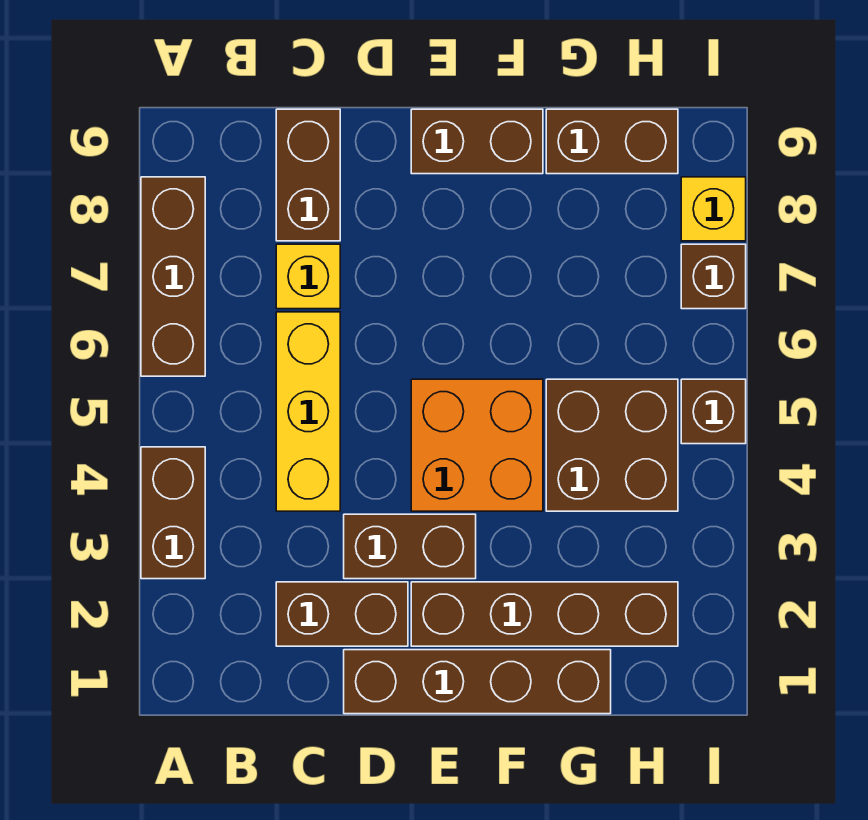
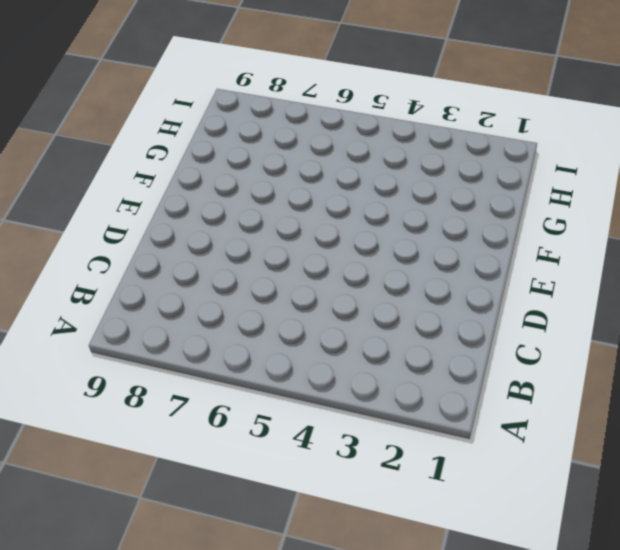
none -> brown brick A3:A4 level 1
none -> brown brick A6:A8 level 1
none -> brown brick C2:D2 level 1

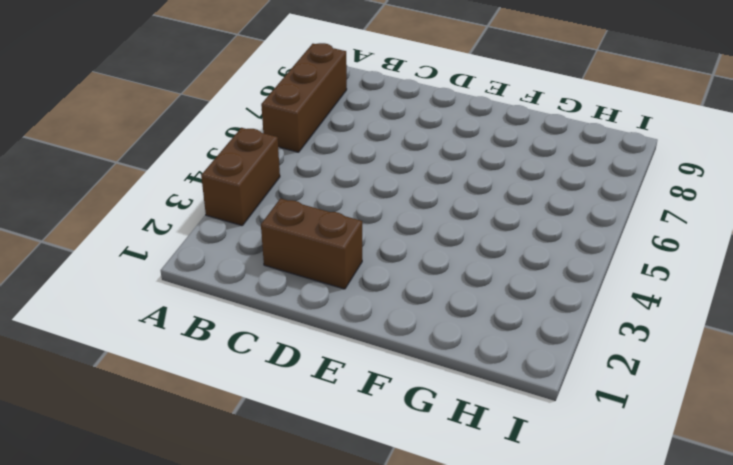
none -> yellow brick C4:C6 level 1
none -> yellow brick C7 level 1
none -> brown brick C8:C9 level 1

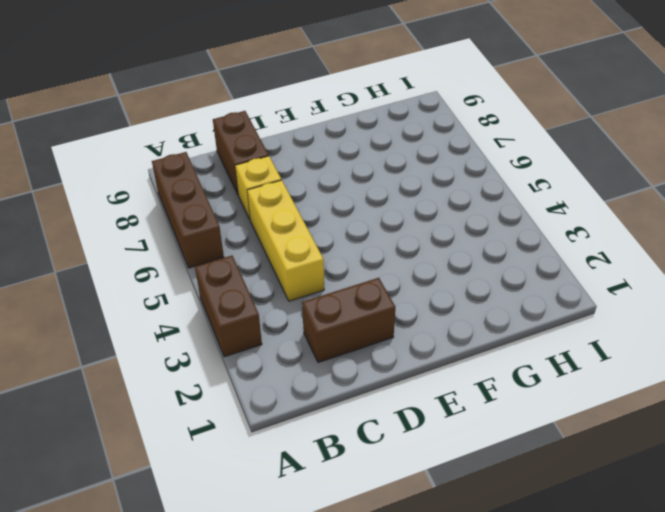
none -> brown brick D1:G1 level 1
none -> brown brick D3:E3 level 1
none -> brown brick E2:H2 level 1

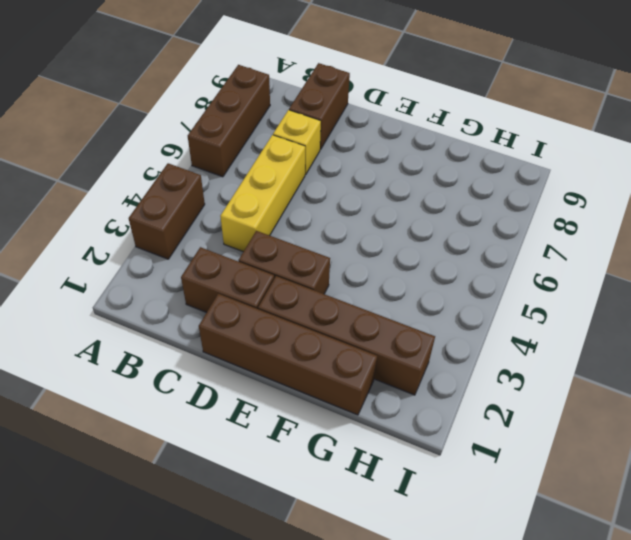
none -> orange brick E4:F5 level 1
none -> brown brick E9:F9 level 1
none -> brown brick G4:H5 level 1

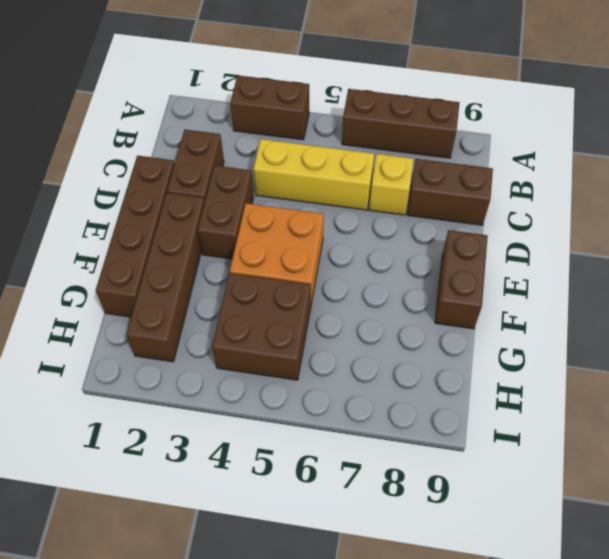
none -> brown brick G9:H9 level 1
none -> brown brick I5 level 1
none -> brown brick I7 level 1

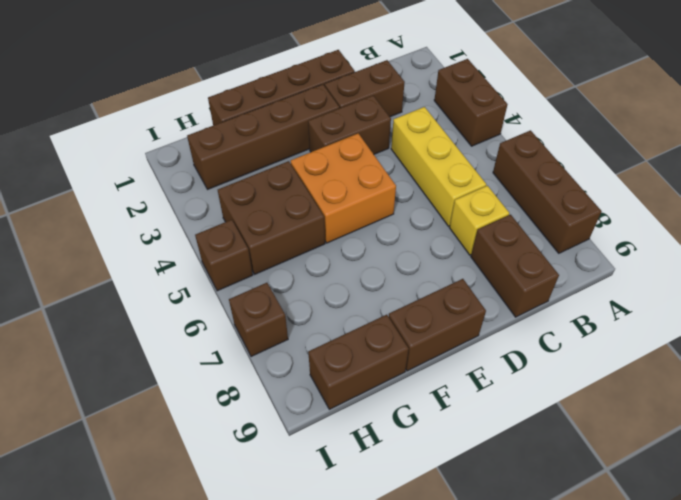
none -> yellow brick I8 level 1

